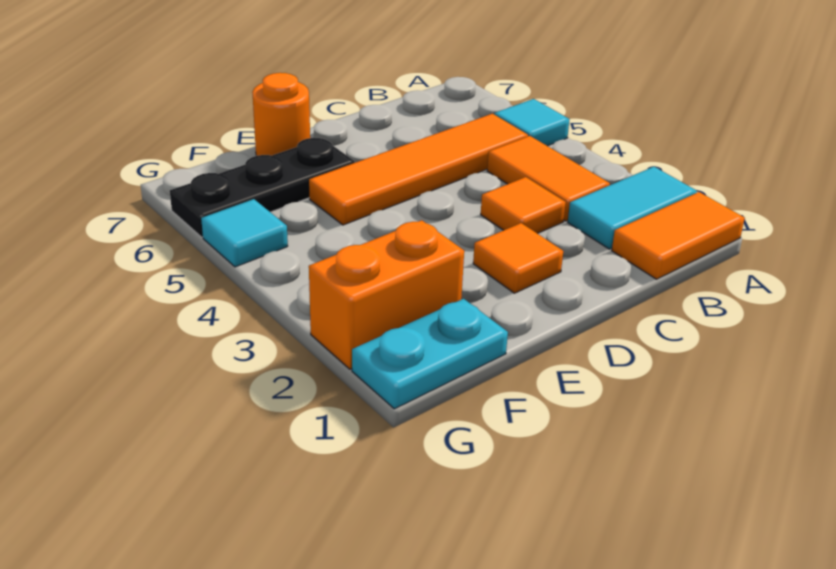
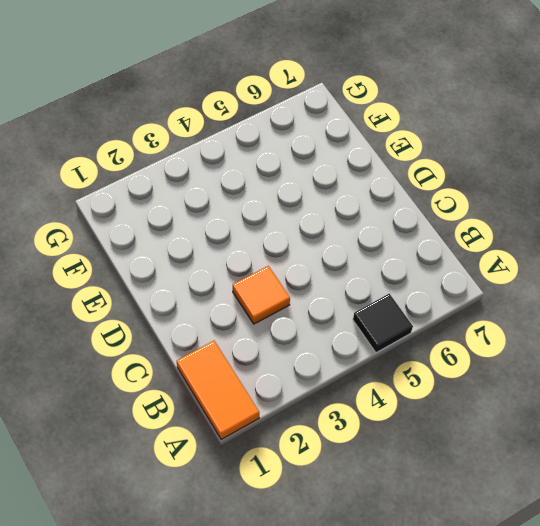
black tile A5 level 1 -> cyan tile A5 level 1
none -> cyan tile A2:B2 level 1
none -> orange tile B3:B4 level 1
none -> orange tile B5:E5 level 1

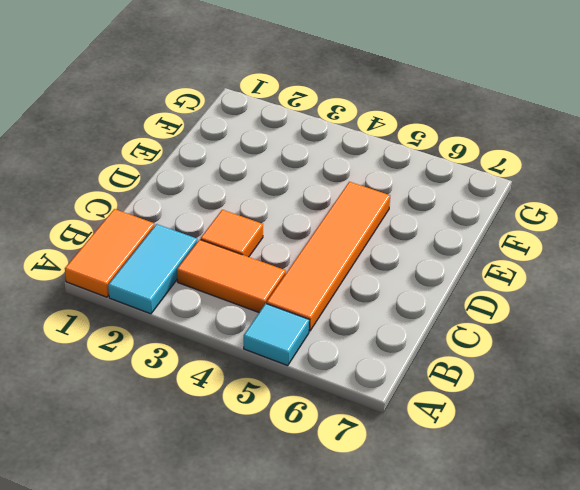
none -> orange tile D2 level 1
none -> black plate E6:G6 level 1
none -> orange round brick E7 level 1

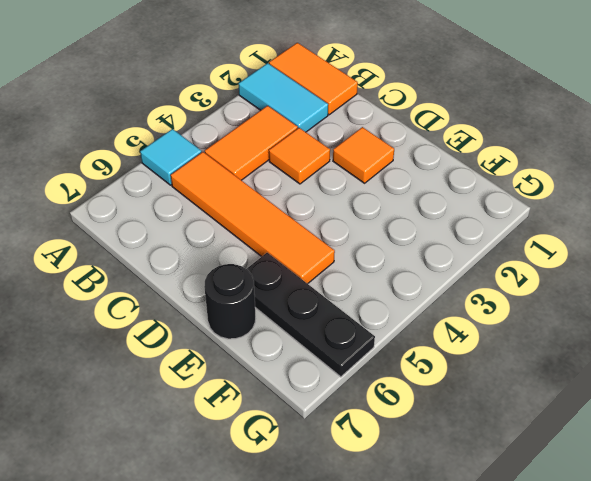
black round brick E7 level 1 -> orange round brick E7 level 1
none -> cyan plate F1:G1 level 1
none -> orange brick F2:G2 level 1
none -> cyan tile G5 level 1

